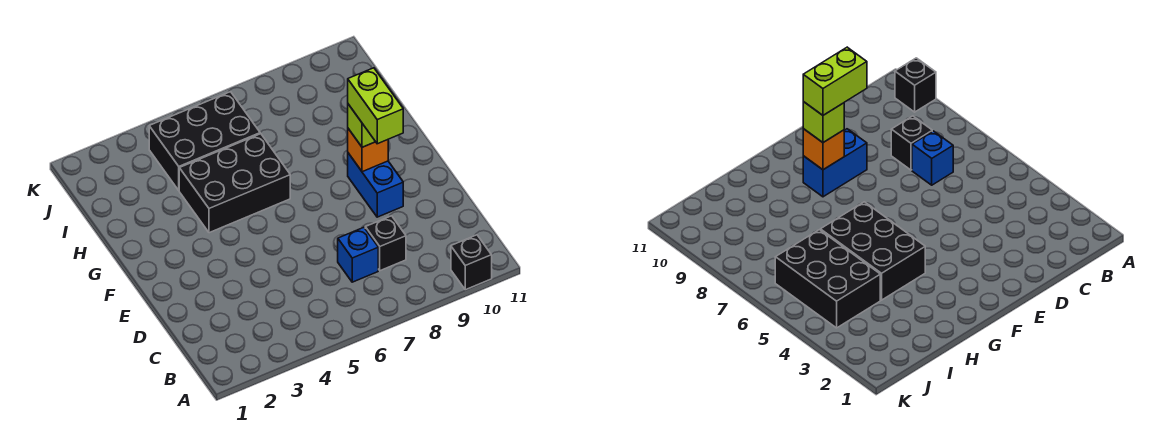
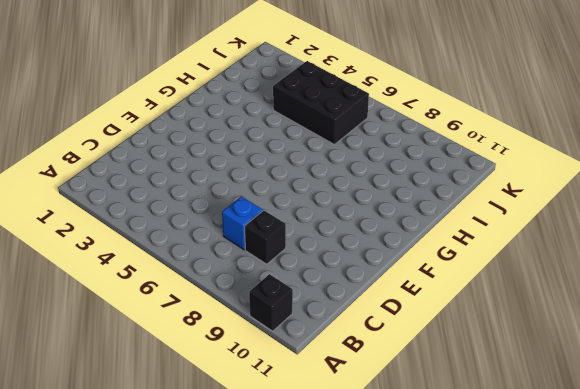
none -> blue brick E9:F9 level 1
none -> black brick G4:H6 level 1

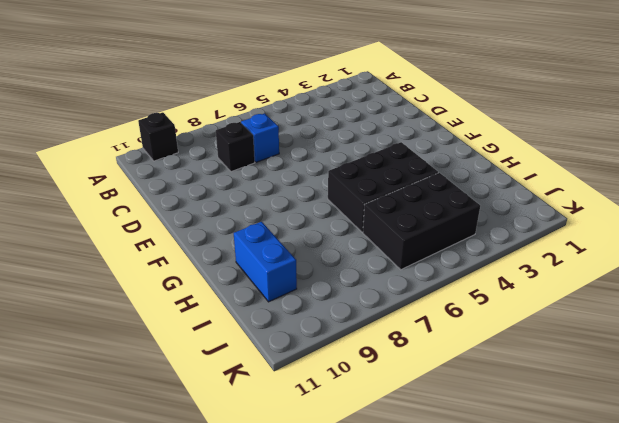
blue brick H10:I10 level 1 -> blue brick E9:F9 level 1
none -> orange brick F9 level 2
none -> lime brick F9 level 3

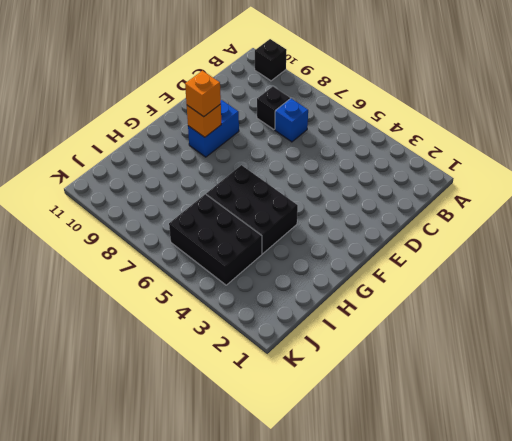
orange brick F9 level 3 -> lime brick F9 level 3
none -> lime brick E9:F9 level 4

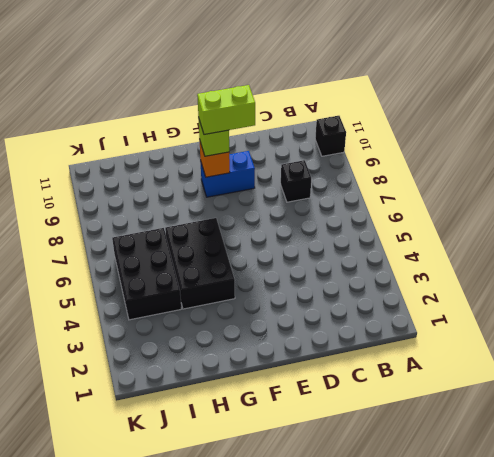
none -> blue brick C7 level 1

